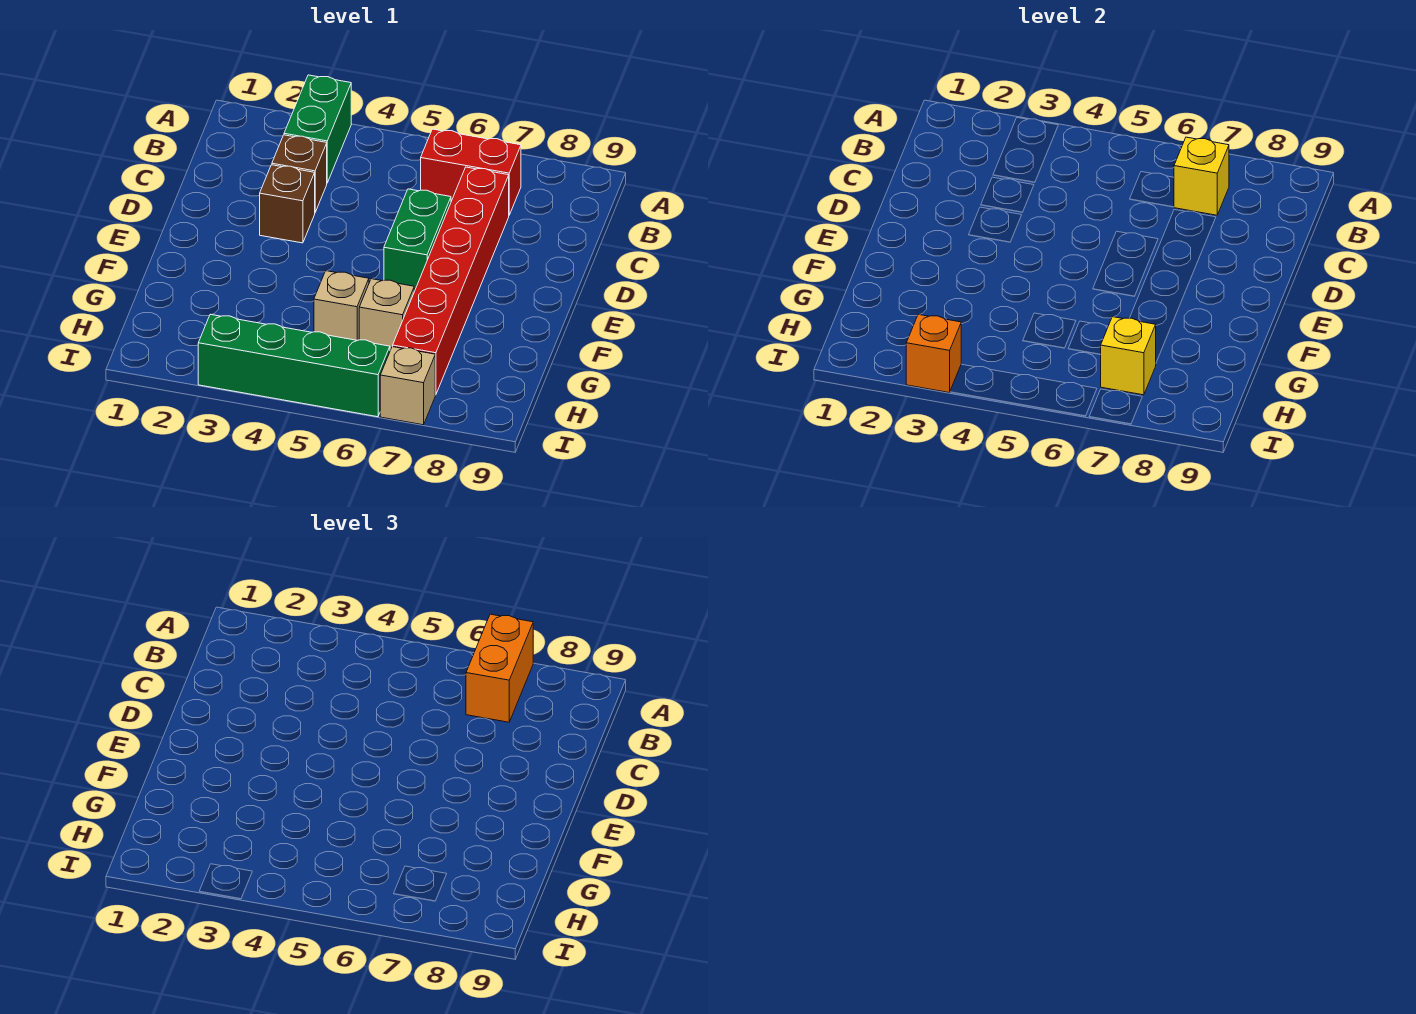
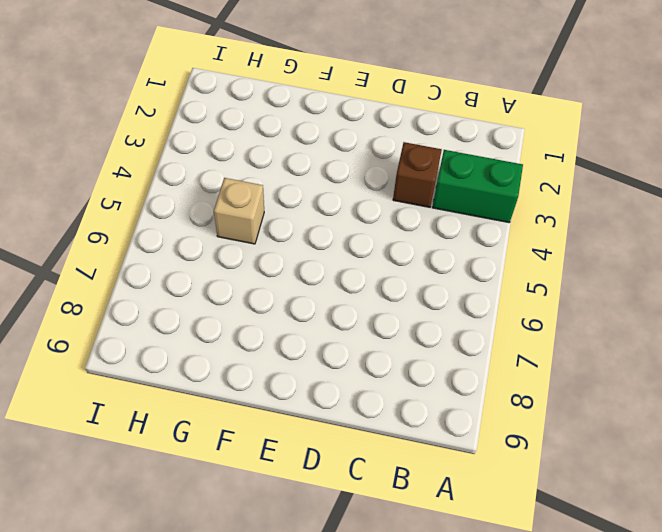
none -> red brick B6:B7 level 1
none -> red brick C7:H7 level 1
none -> brown brick D3 level 1

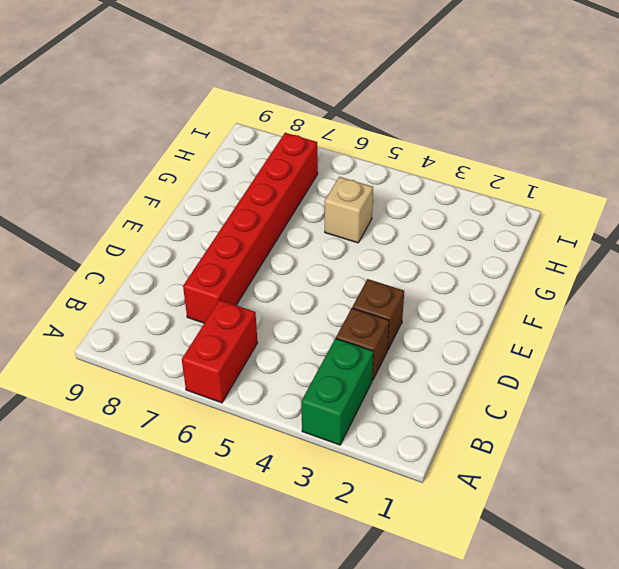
red brick A6:B6 level 1 -> red brick B6:B7 level 1
none -> green brick D6:E6 level 1
none -> tan brick G6 level 1
none -> green brick I3:I6 level 1

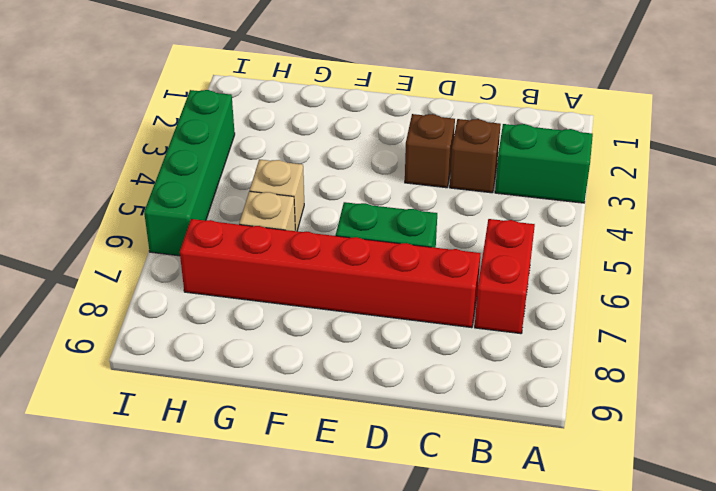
none -> tan brick I7 level 1
none -> yellow brick B7 level 2
none -> yellow brick H7 level 2

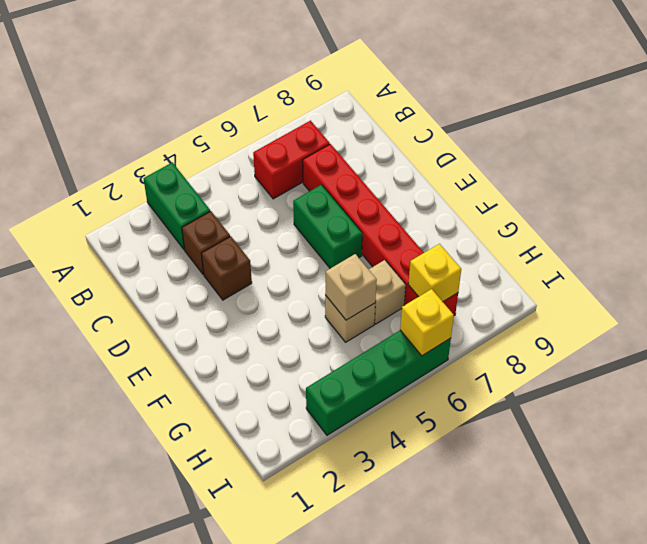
tan brick G5 level 2 -> tan brick I7 level 1
yellow brick I6 level 2 -> yellow brick B7 level 2
none -> orange brick I3 level 2
none -> orange brick A7:B7 level 3

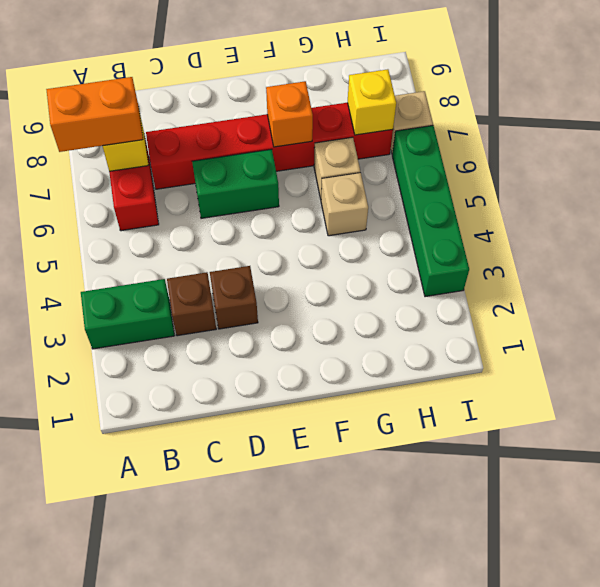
orange brick F7 level 2 -> orange brick I3 level 2

